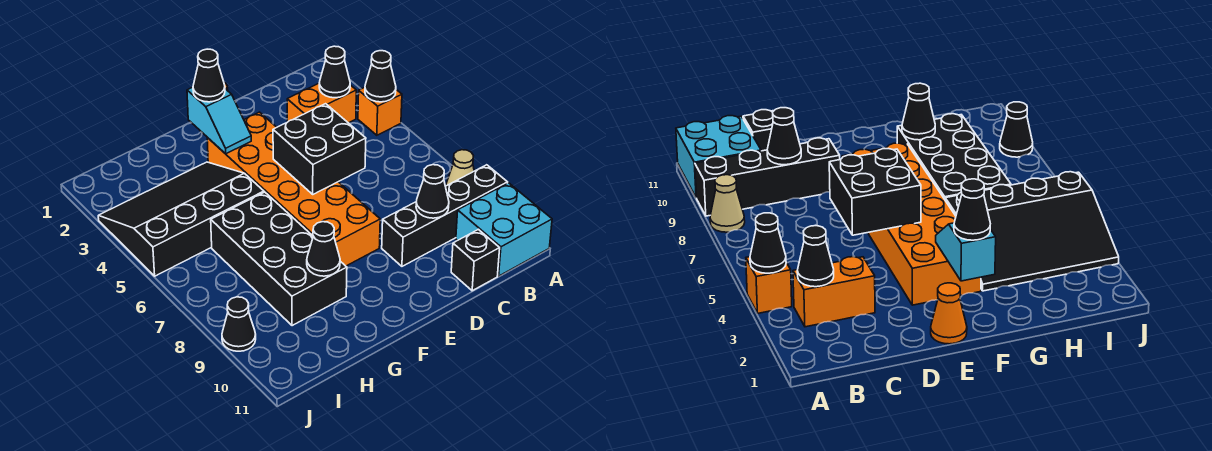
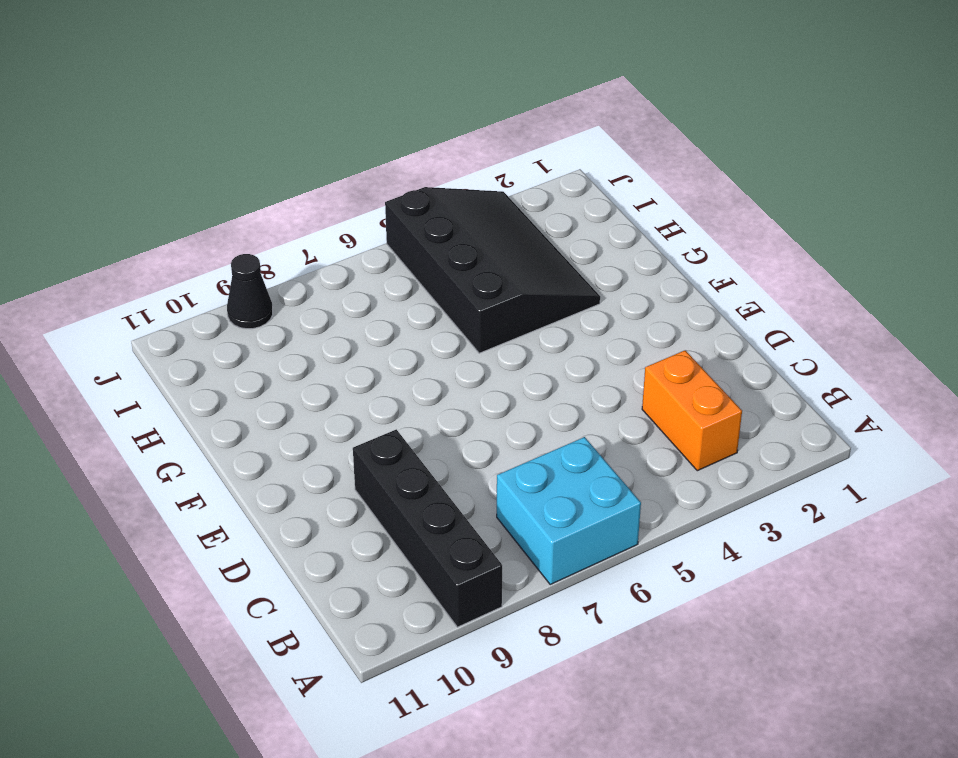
cyan brick A6:B7 level 1 -> cyan brick A10:B11 level 1
none -> orange brick A4 level 1
none -> tan cone A8 level 1
none -> black brick C11 level 1

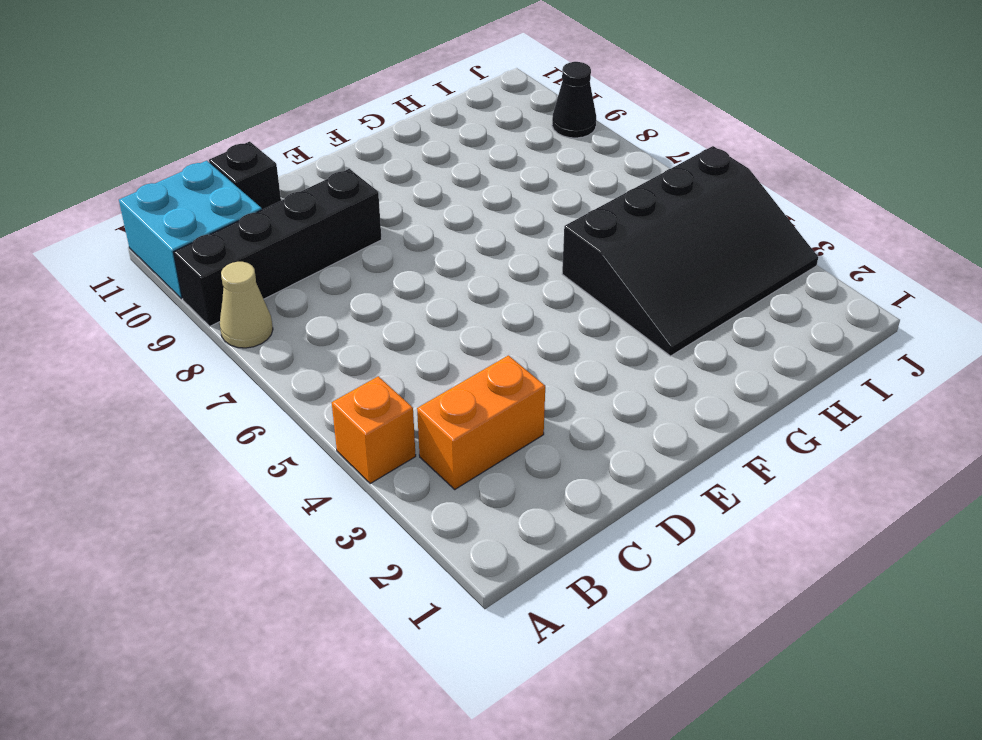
none -> orange cone E1 level 1
none -> orange brick E3:F8 level 1
none -> black brick G6:H9 level 1

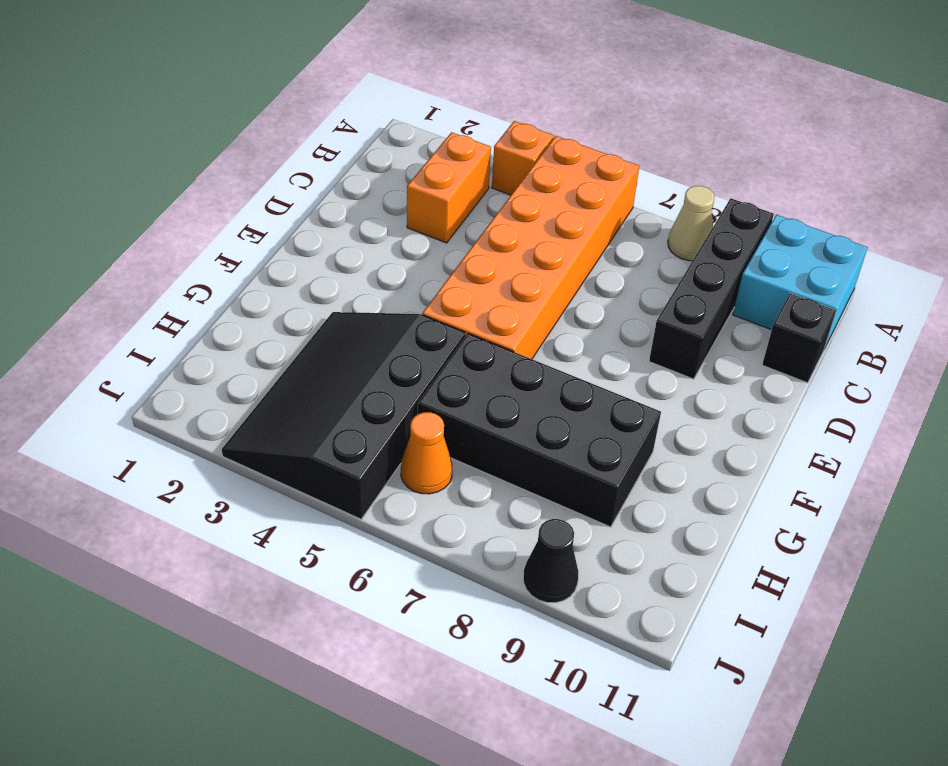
orange brick A5:F6 level 1 -> orange brick E3:F8 level 1
orange cone I6 level 1 -> orange cone E1 level 1
none -> black cone A4 level 2
none -> black cone B3 level 2
none -> black cone C9 level 2

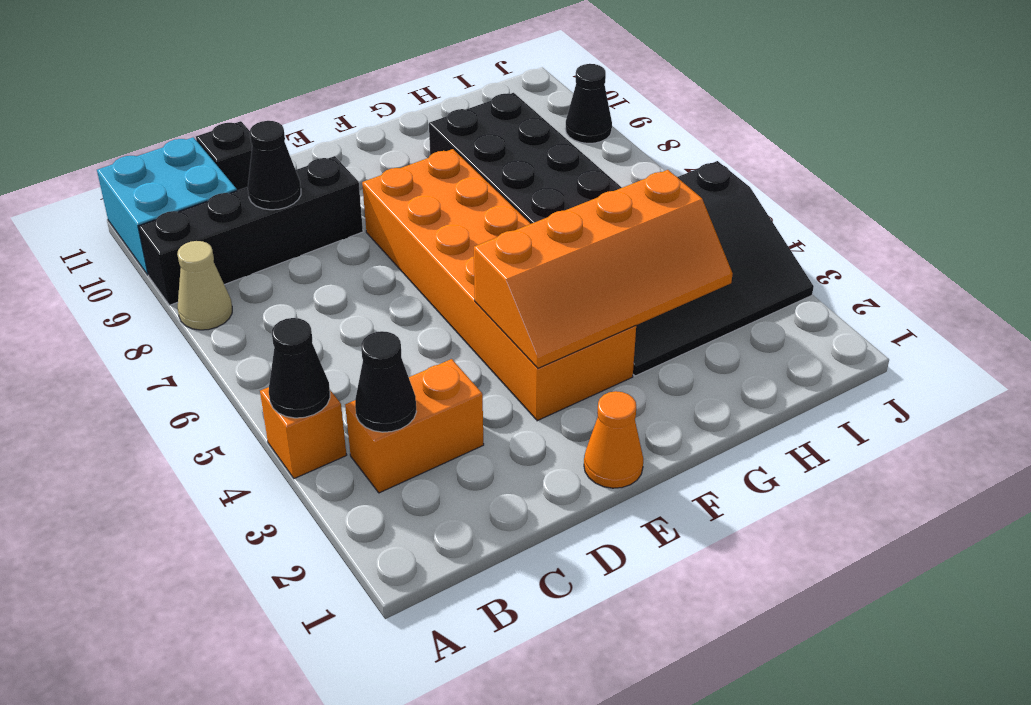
orange slope E3:H4 level 2 top 4 -> cyan slope F2:F3 level 2 top 2
none -> black brick D5:E6 level 2
none -> black cone G9 level 2
none -> black cone F2 level 3

